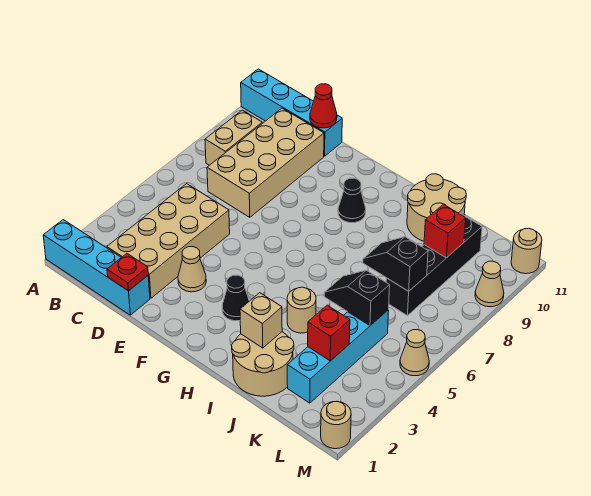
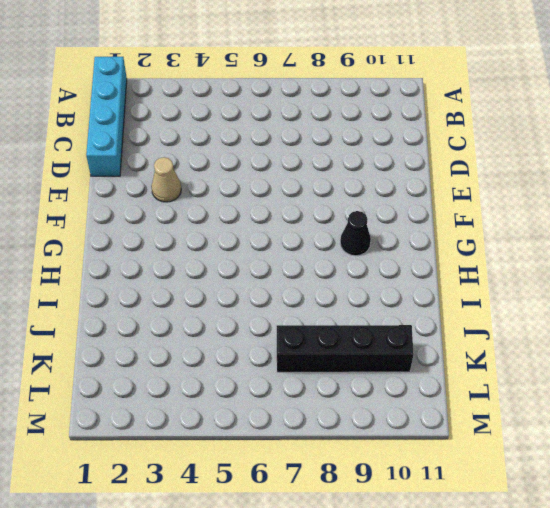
none -> cyan brick A11:D11 level 1
none -> tan brick B8:B9 level 1
none -> tan brick C2:D5 level 1

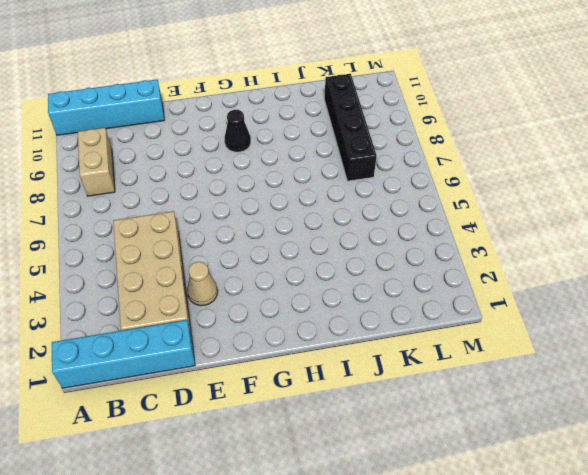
none -> tan brick C7:D10 level 1
none -> black cone G3 level 1
none -> tan round brick I1:J2 level 1

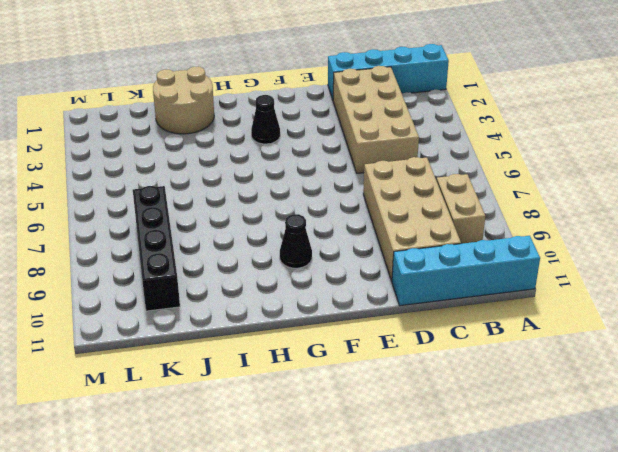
none -> tan cone E3 level 1
none -> tan round brick I4 level 1
none -> tan round brick I10:J11 level 1

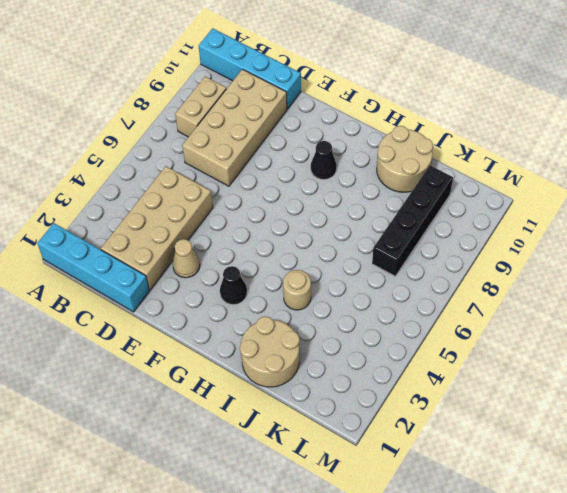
none -> cyan brick K2:K5 level 1
none -> tan round brick M1 level 1
none -> tan cone M5 level 1

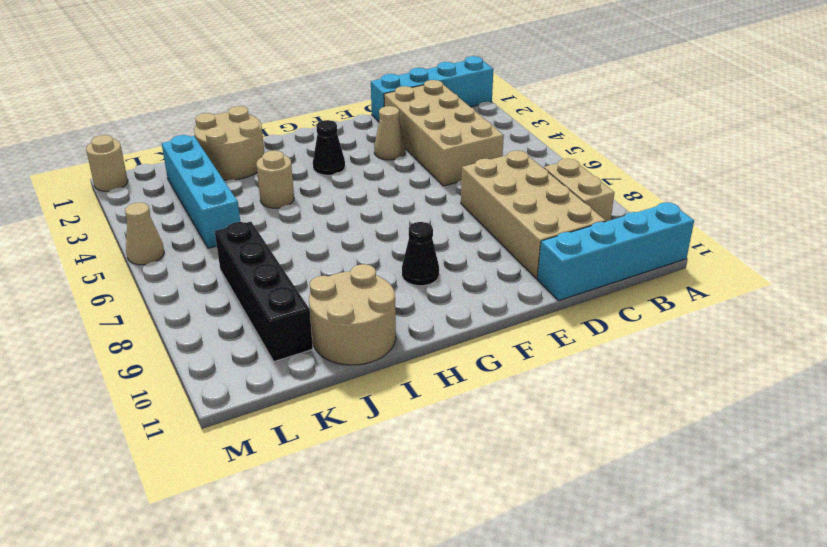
none -> tan cone M9 level 1
none -> tan round brick M11 level 1
none -> red plate D1 level 2

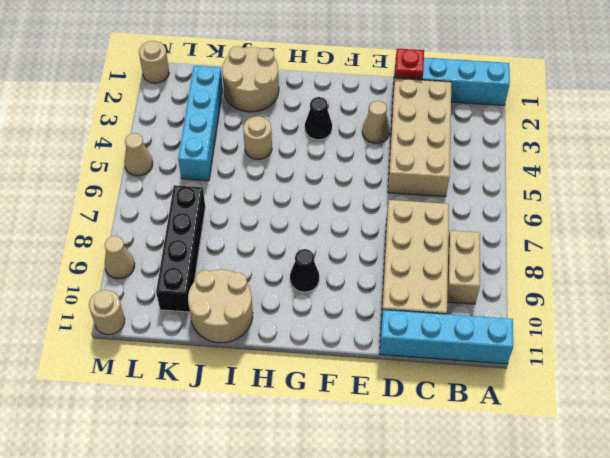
none -> red cone D11 level 2
none -> tan brick I2 level 2
none -> black slope J5:K5 level 2 top K

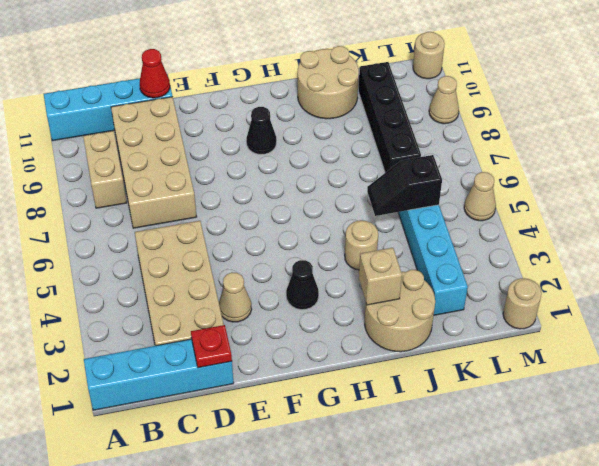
none -> black slope J7:K7 level 2 top K
none -> red brick K3 level 2
none -> red brick K9 level 2

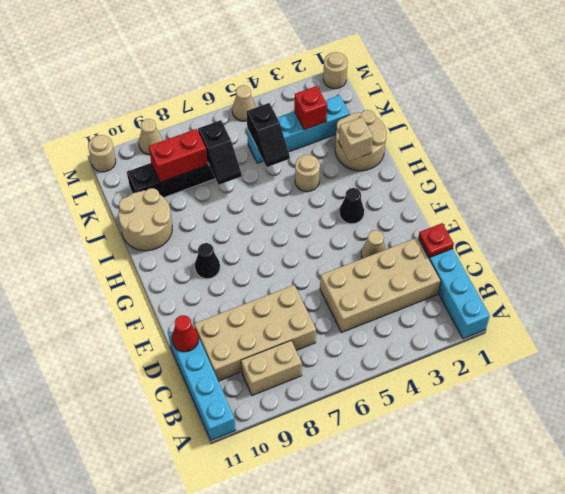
red brick K8:K9 level 2 -> red brick K9 level 2

